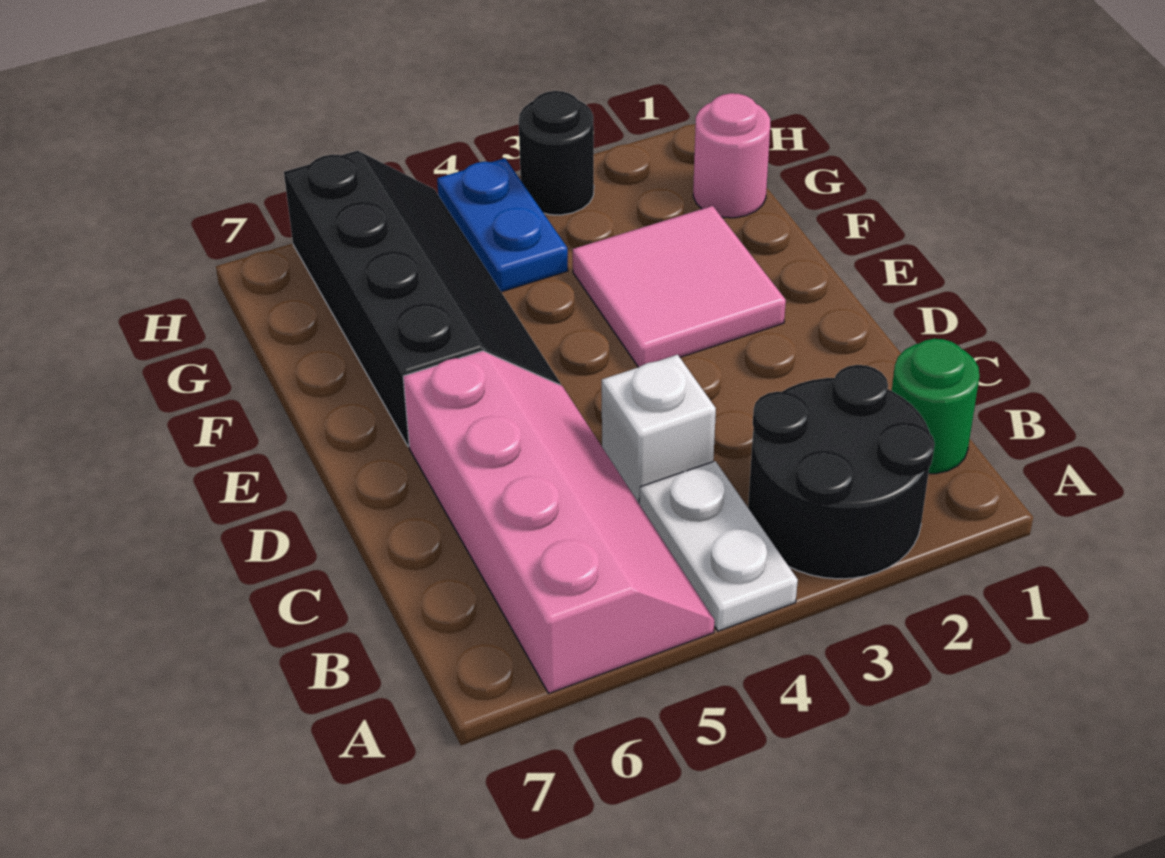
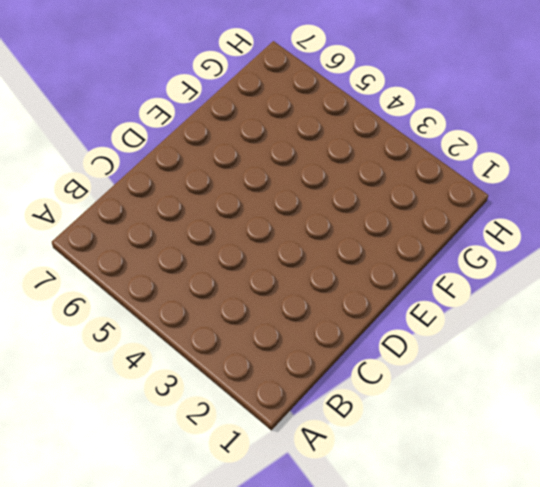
none -> black round brick A2:B3 level 1
none -> white plate A4:B4 level 1

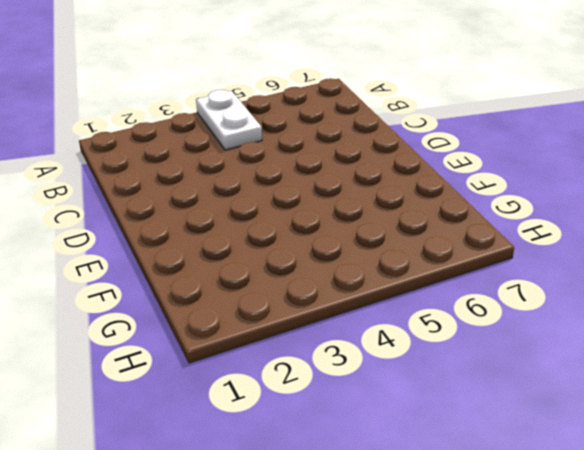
none -> black round brick A2:B3 level 1
none -> pink slope A5:D6 level 1 top 6

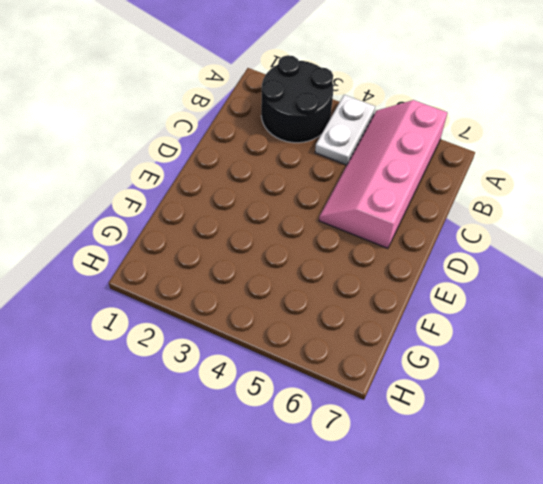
none -> green round brick B1 level 1
none -> white brick C4 level 1

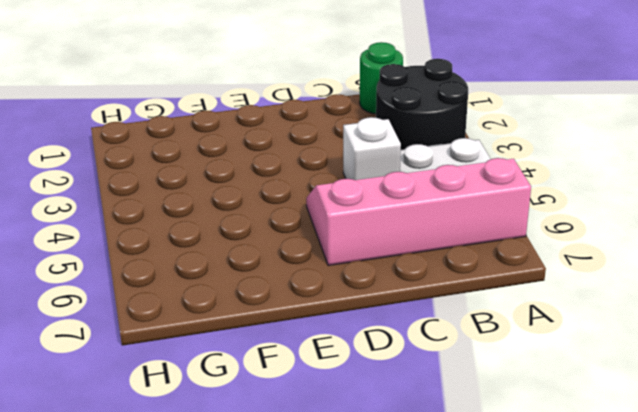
none -> pink tile E2:F3 level 1
none -> black slope E5:H6 level 1 top 6

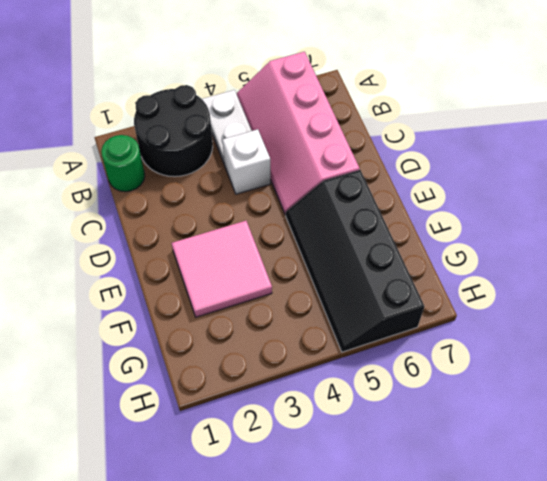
none -> pink round brick G1 level 1
none -> blue plate G4:H4 level 1

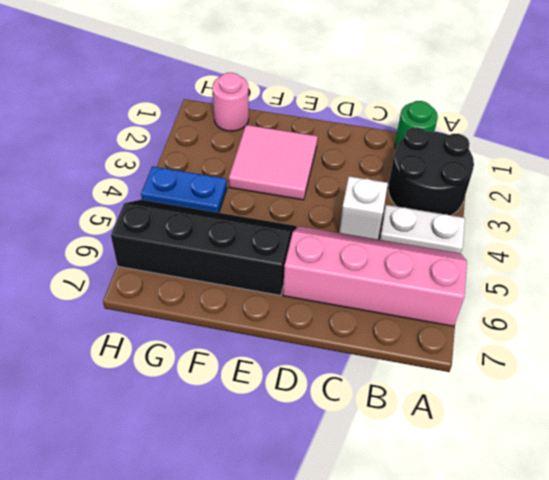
none -> black round brick H3 level 1

